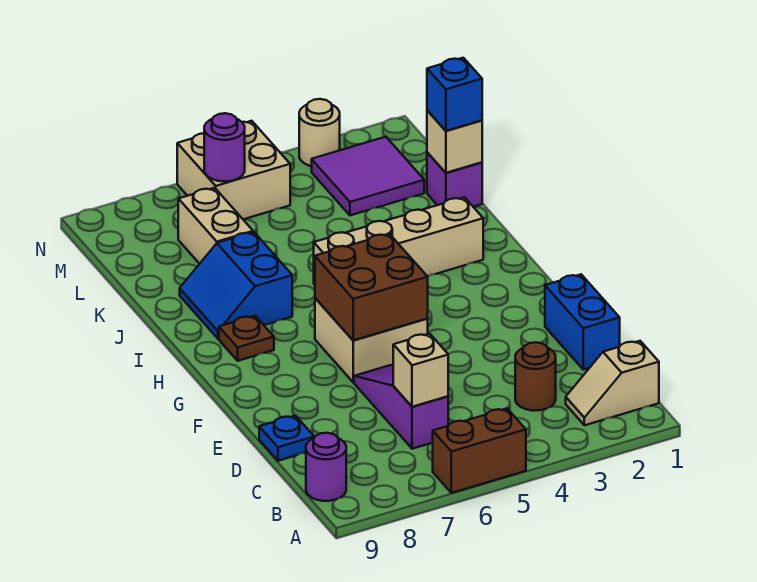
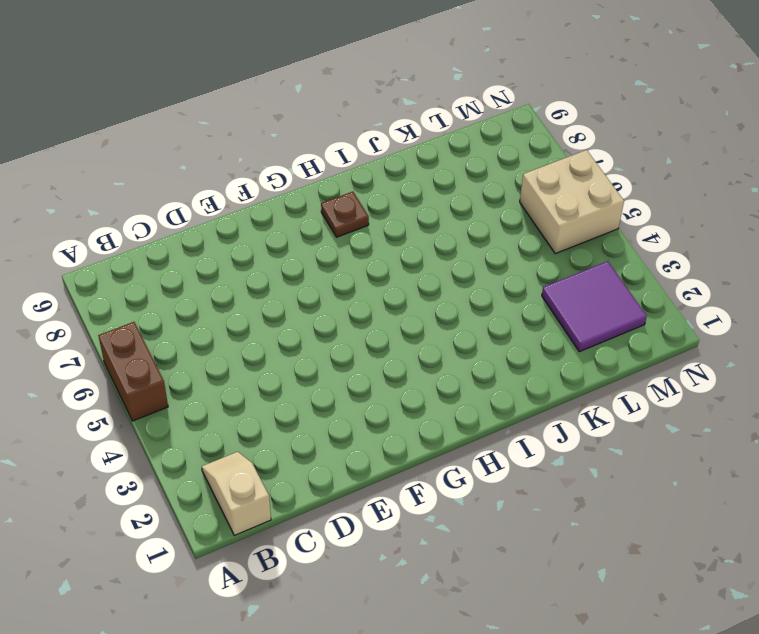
none -> purple round brick B9 level 1
none -> brown round brick C3 level 1
none -> purple slope C6:E6 level 1 top C

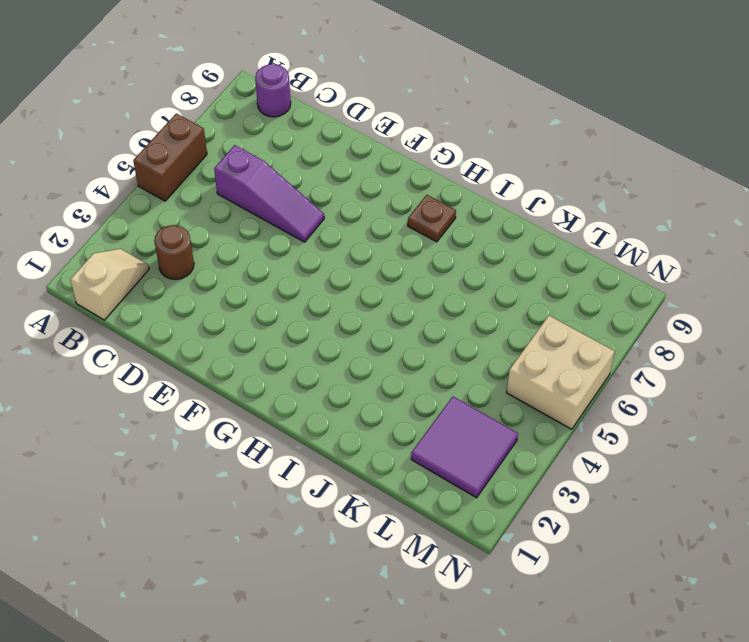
none -> blue brick D1:E1 level 1
none -> blue plate D9 level 1
none -> tan brick F5:G6 level 1

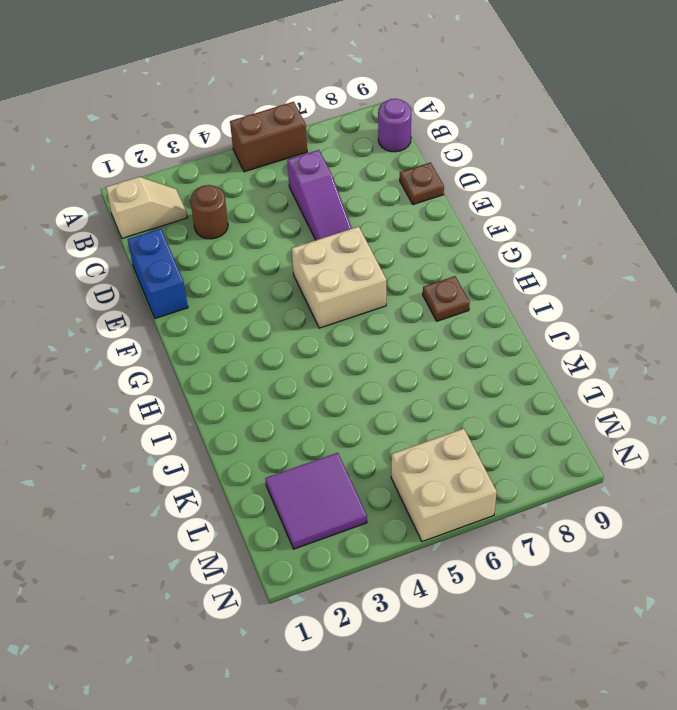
brown plate D9 level 1 -> blue plate D9 level 1
none -> tan brick I2:I5 level 1
none -> blue slope I7:J8 level 1 top 7
none -> purple brick K1 level 1

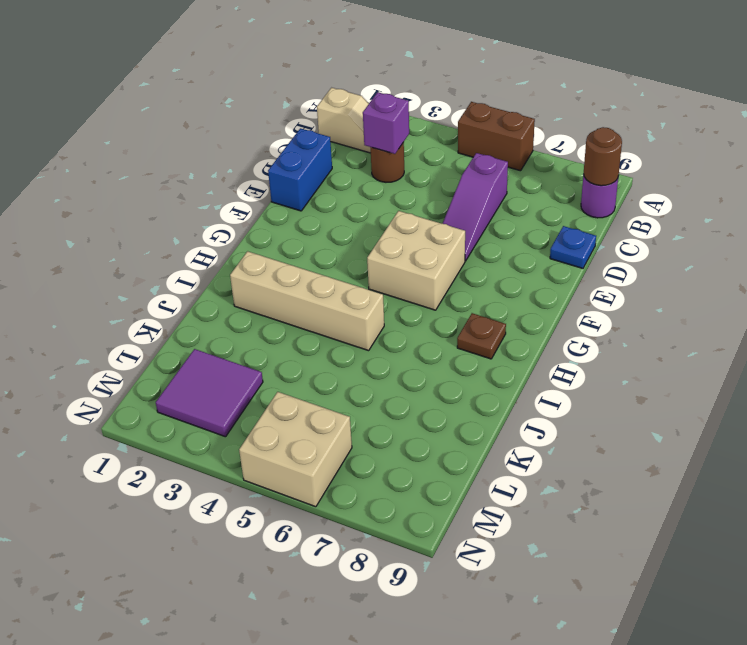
brown round brick B9 level 2 -> none
purple brick C3 level 2 -> purple brick K1 level 1
none -> blue slope I7:J8 level 1 top 7
none -> tan brick K7:L7 level 1
none -> tan round brick N3 level 1

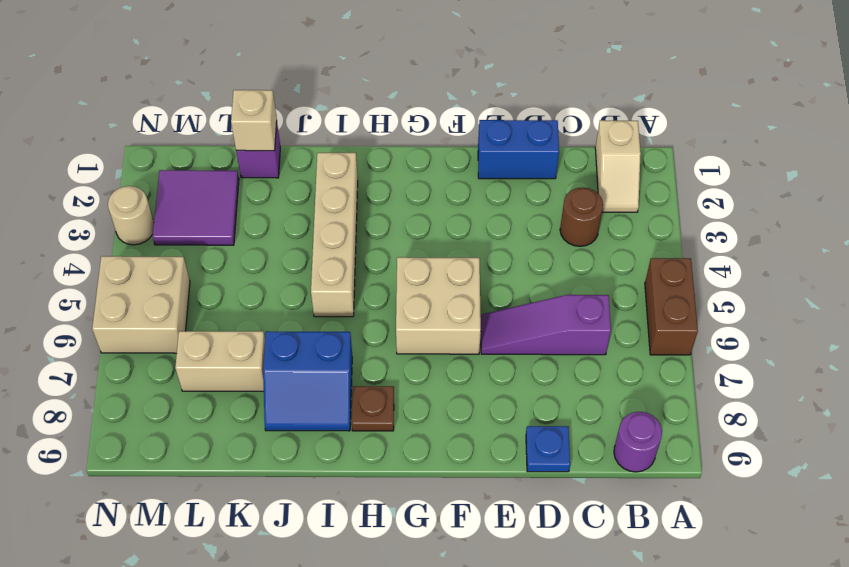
none -> tan brick C6 level 2
none -> brown brick F5:G6 level 2
none -> purple round brick M6 level 2

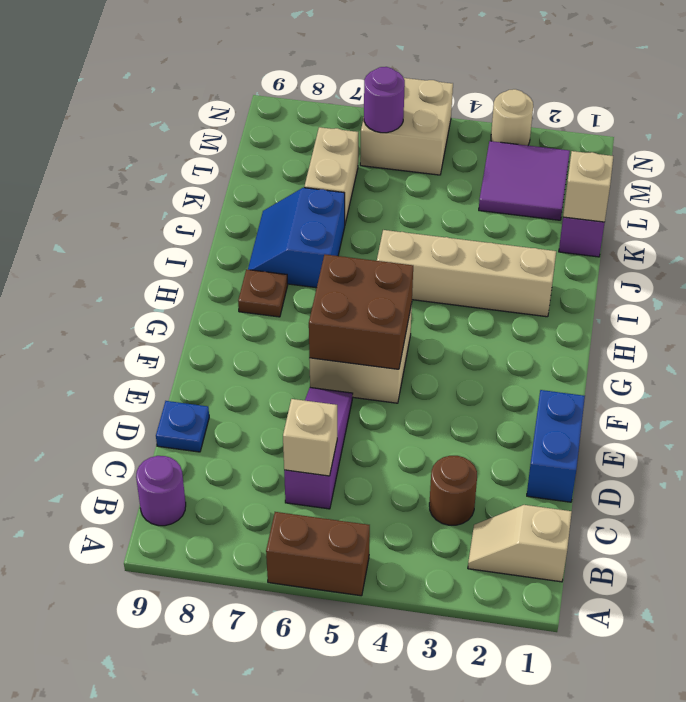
none -> blue brick K1 level 3

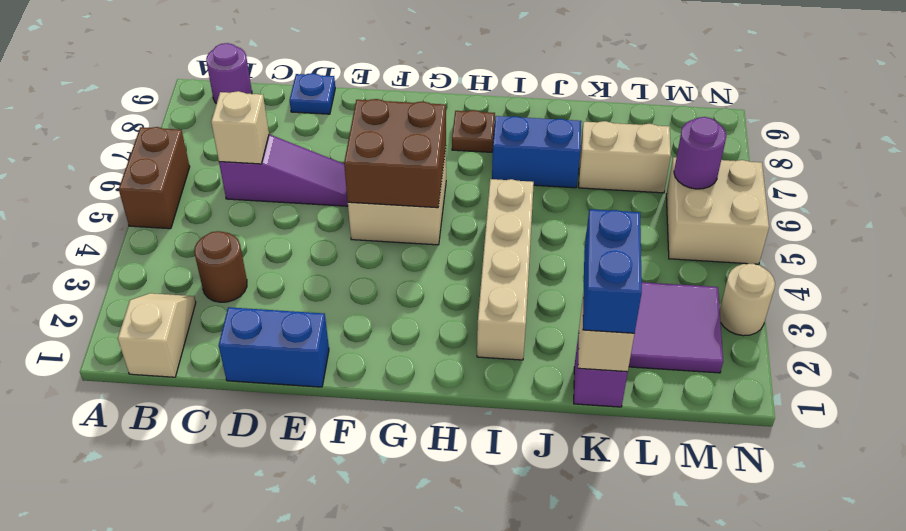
blue brick K1:K2 level 3 -> blue brick K1 level 3

